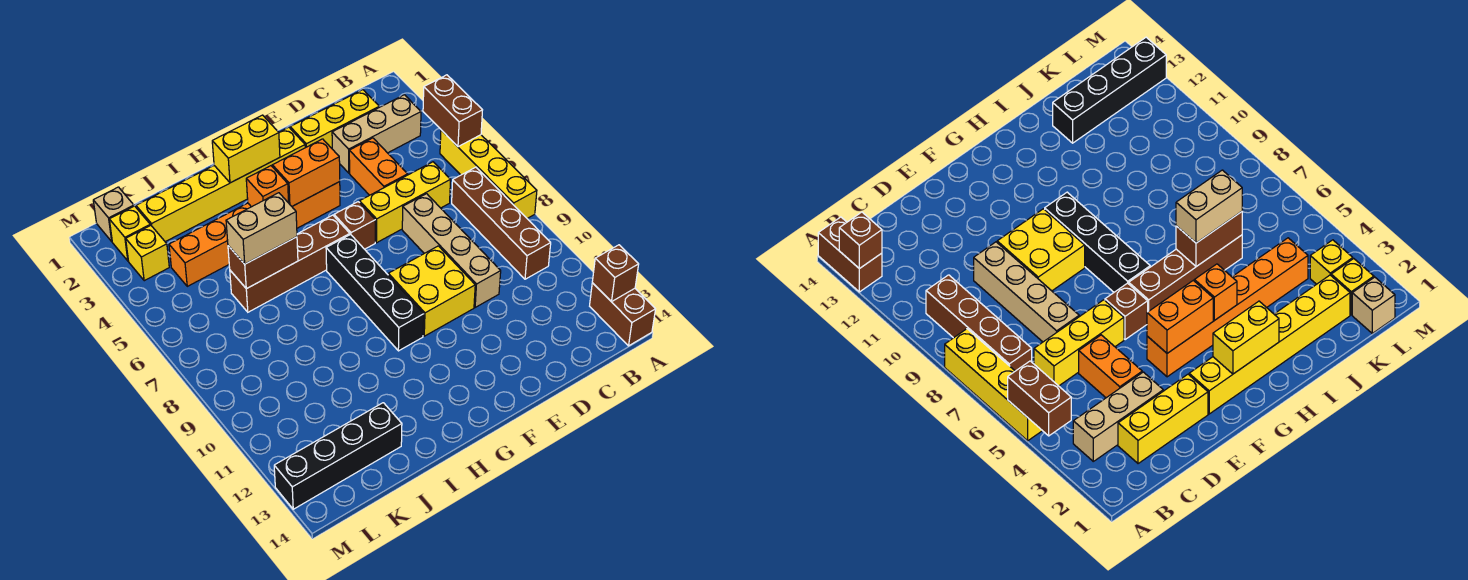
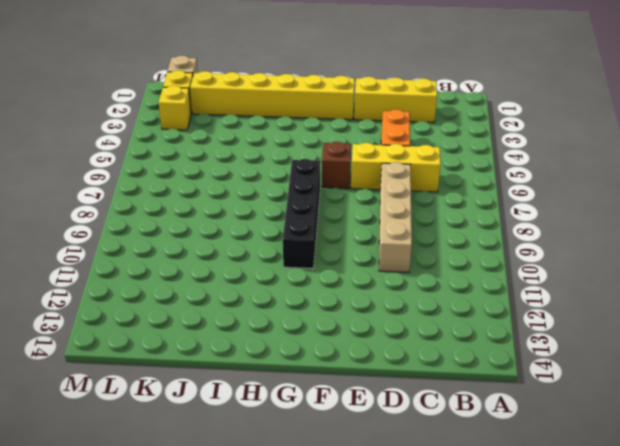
none -> yellow brick A5:A8 level 1
none -> brown brick A13:A14 level 1
none -> tan brick B3:D3 level 1

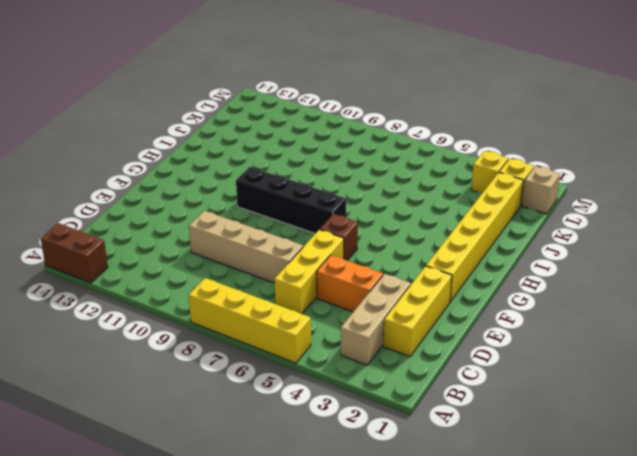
none -> brown brick B7:B10 level 1
none -> yellow brick E9:F10 level 1
none -> orange brick F4:K4 level 1

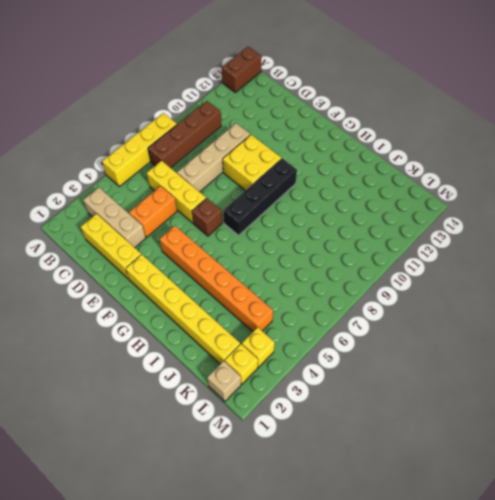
none -> brown brick G6:J6 level 1
none -> black brick J13:M13 level 1
none -> brown brick A4:A5 level 2

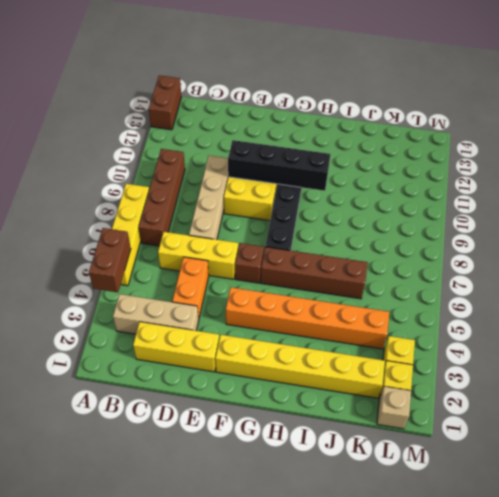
black brick E10:H10 level 2 -> black brick J13:M13 level 1
none -> brown brick A13 level 2
none -> orange brick F4:G4 level 2
none -> yellow brick G2:H2 level 2

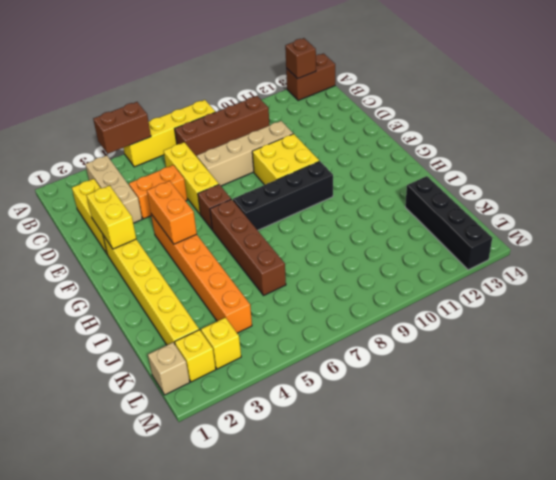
yellow brick E2:F2 level 2 -> yellow brick G2:H2 level 2
none -> orange brick H4 level 2
none -> brown brick I6:J6 level 2
none -> tan brick I6:J6 level 3

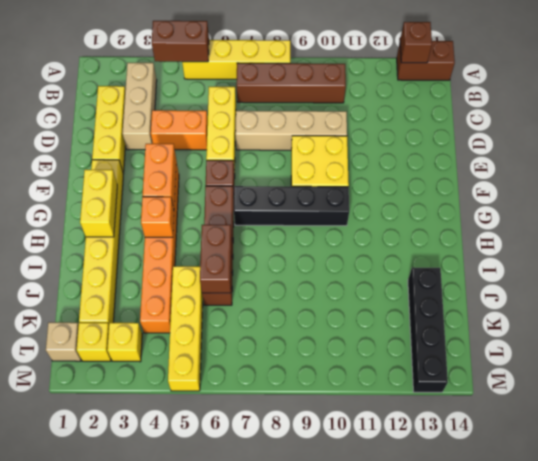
yellow brick J5:M5 level 1 -> none
none -> tan brick I6:J6 level 3

